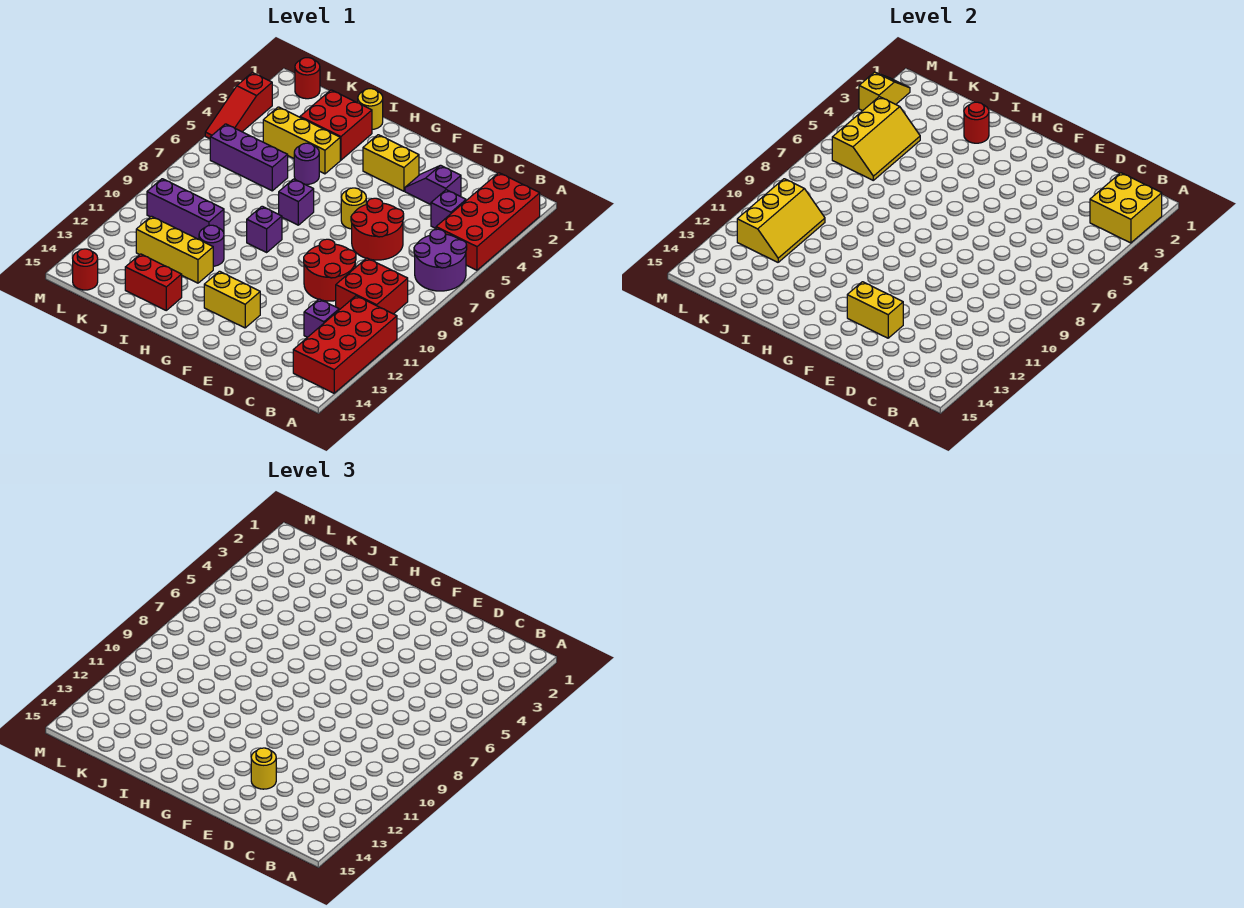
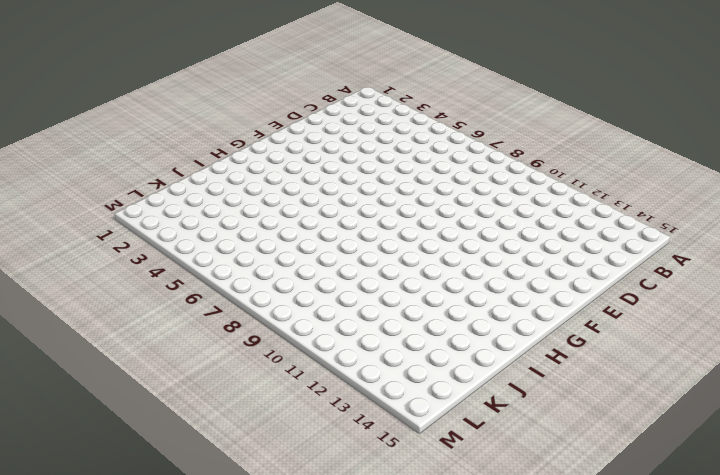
none -> red brick A2:B5 level 1
none -> purple round brick A6:B7 level 1
none -> red brick A11:B14 level 1
none -> red brick B9:C10 level 1

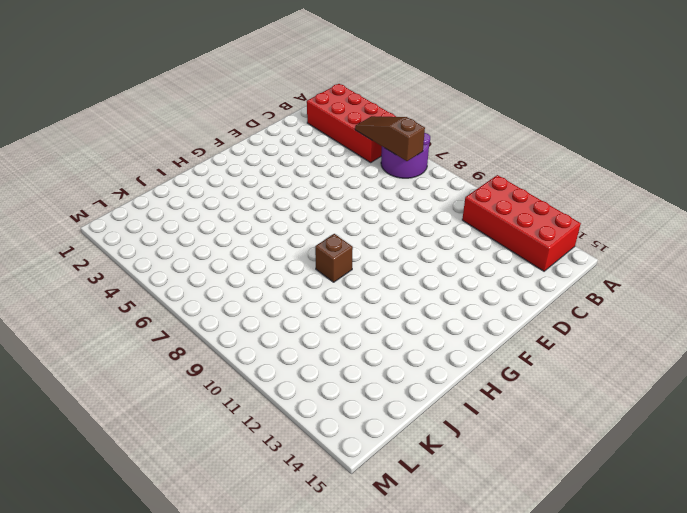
brown slope B5:B7 level 2 top 7 -> none
brown brick H9 level 1 -> purple brick H9 level 1
none -> red brick B9:C10 level 1
none -> purple brick C4 level 1
none -> purple brick C12 level 1
none -> purple slope D3:E3 level 1 top D

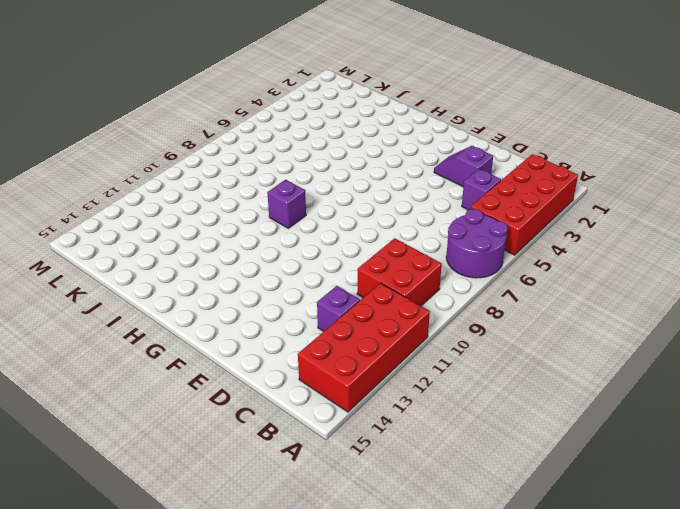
none -> red round brick D6:E7 level 1
none -> red round brick D9:E10 level 1
none -> yellow brick F3:G3 level 1
none -> yellow round brick F6 level 1

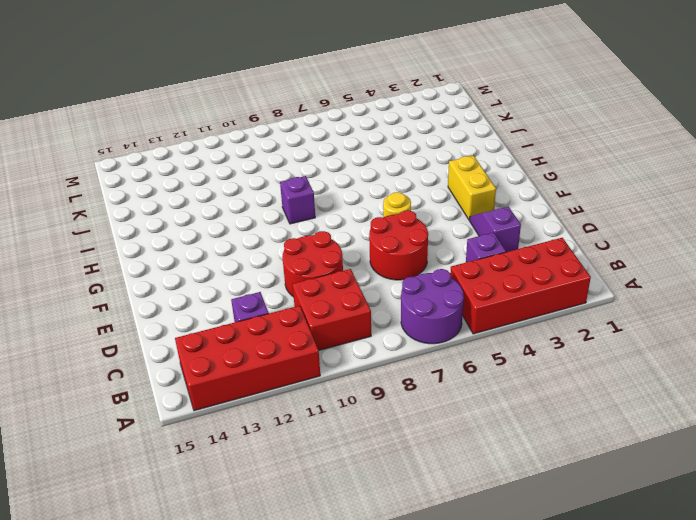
none -> yellow brick F13:G13 level 1
none -> purple brick H7 level 1
none -> yellow round brick I1 level 1
none -> red brick I2:J3 level 1

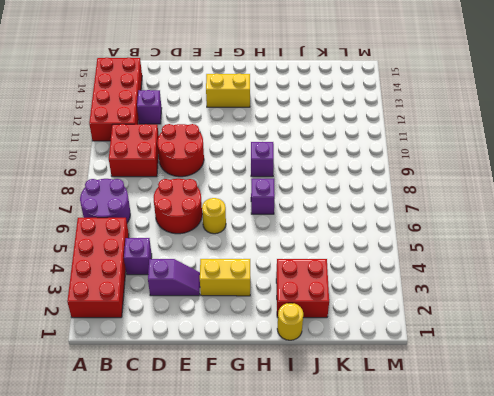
none -> yellow brick I4:K4 level 1
none -> purple round brick I5 level 1
none -> purple round brick I11 level 1
none -> yellow brick I12:K12 level 1

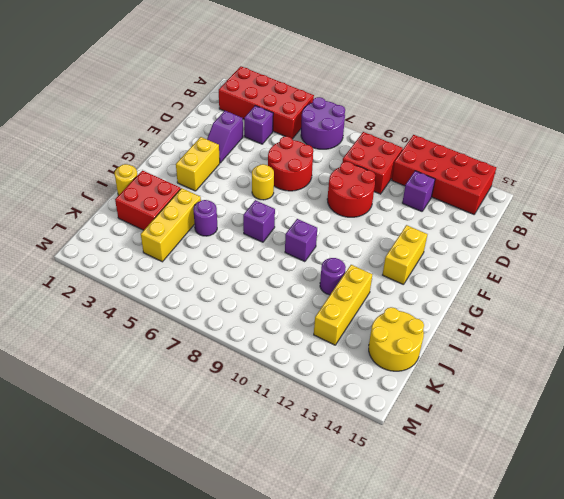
yellow round brick J14:K15 level 1 -> red brick I14:J14 level 1
none -> purple brick J6:L6 level 1
none -> purple brick J10:L10 level 1
none -> red round brick L1 level 1
none -> red round brick L15 level 1

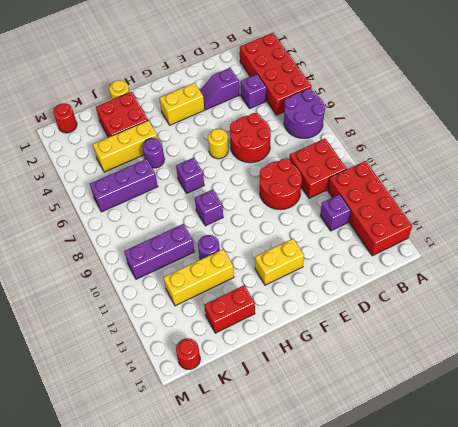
none -> red slope M3:M5 level 1 top 3
none -> yellow brick A2:B3 level 2
none -> yellow brick E13:F13 level 2
none -> red round brick I2 level 2

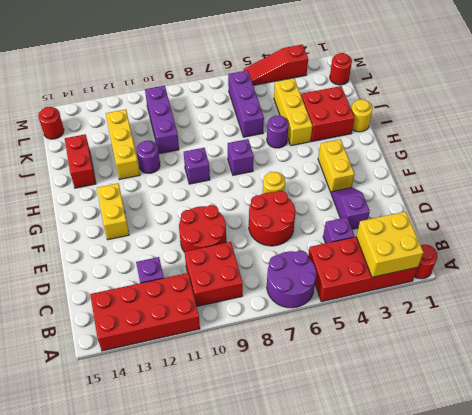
red round brick A1 level 1 -> red round brick I2 level 2
none -> yellow brick E13:F13 level 2
none -> yellow slope K4:L6 level 2 top L
none -> yellow slope K10:L12 level 2 top L
none -> yellow slope M2:M3 level 2 top 3

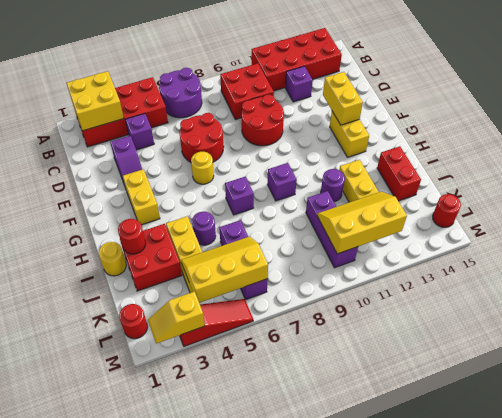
none -> yellow round brick E13 level 3

